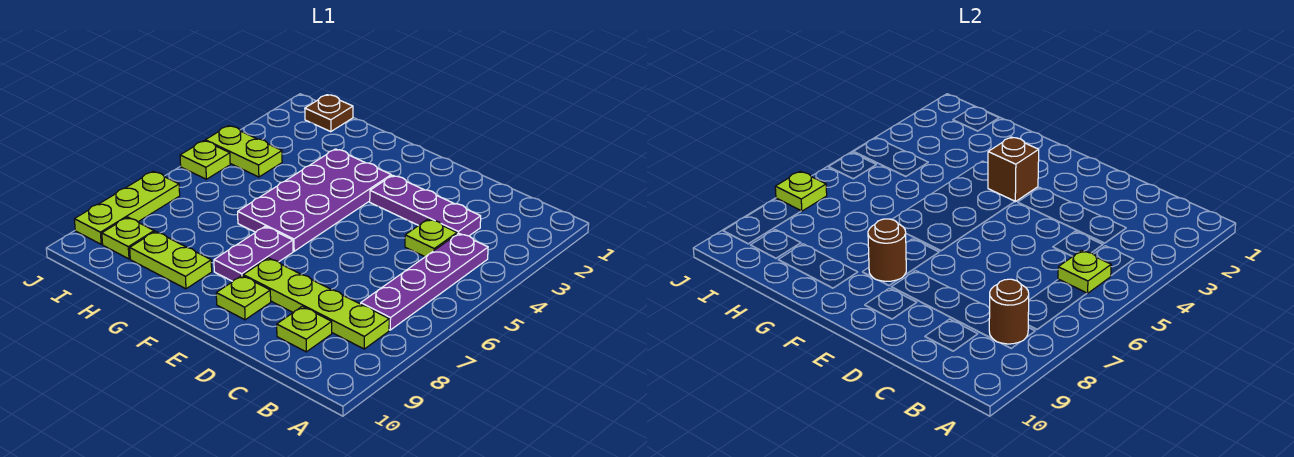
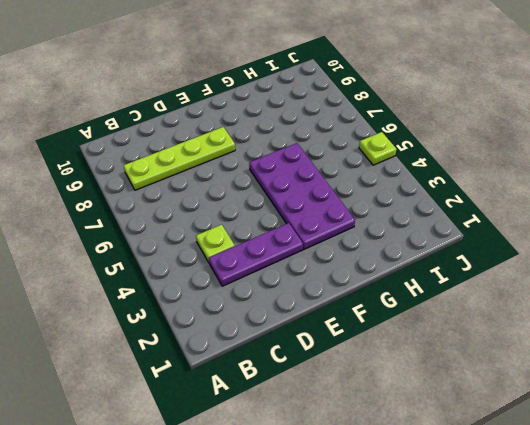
none -> purple plate B4:B7 level 1
none -> lime plate C9 level 1
none -> lime plate E9 level 1

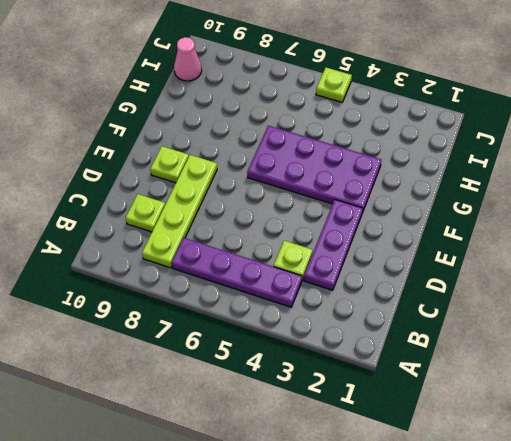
pink cone I10 level 1 -> none
none -> purple plate F7:F8 level 1
none -> lime plate G9:H9 level 1
none -> brown plate I1 level 1

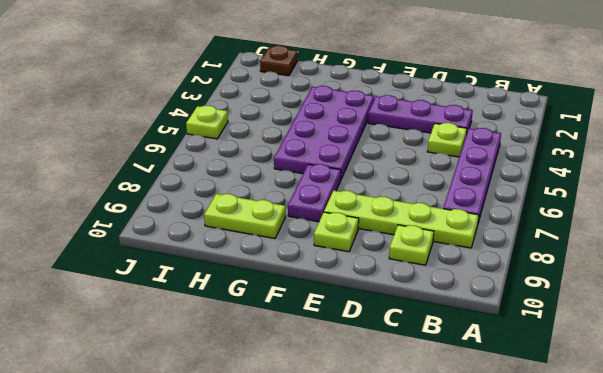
none -> lime plate I4:J4 level 1
none -> lime plate I9 level 1
none -> lime plate J7:J9 level 1

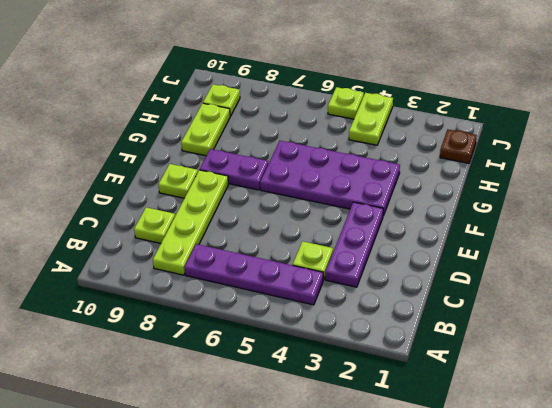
none -> lime plate J7:J9 level 1
none -> lime plate B5 level 2
none -> brown round brick B8 level 2

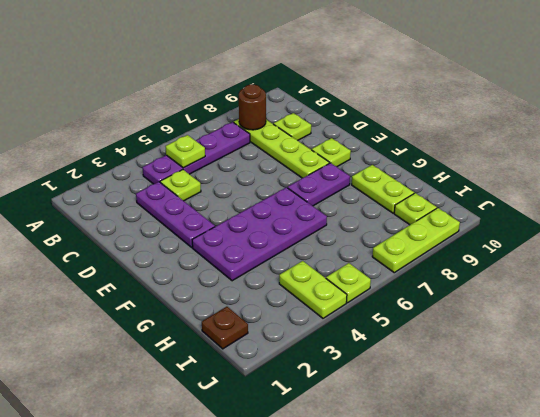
none -> brown brick F3 level 2
none -> brown round brick F8 level 2
none -> lime plate J7 level 2

